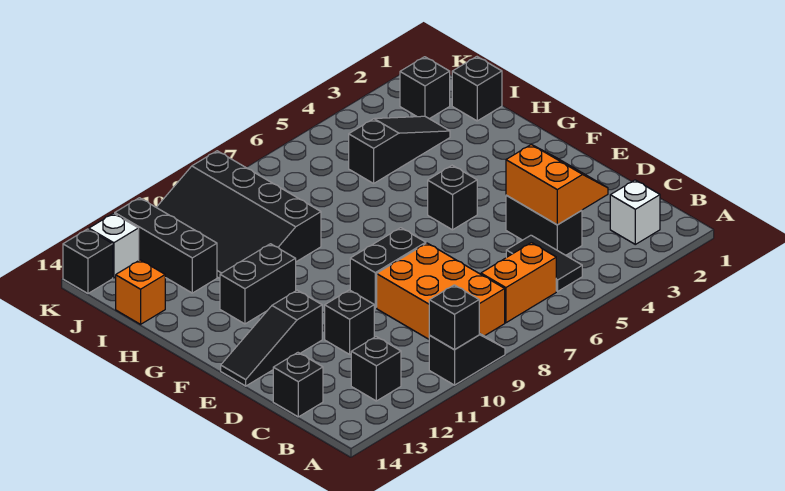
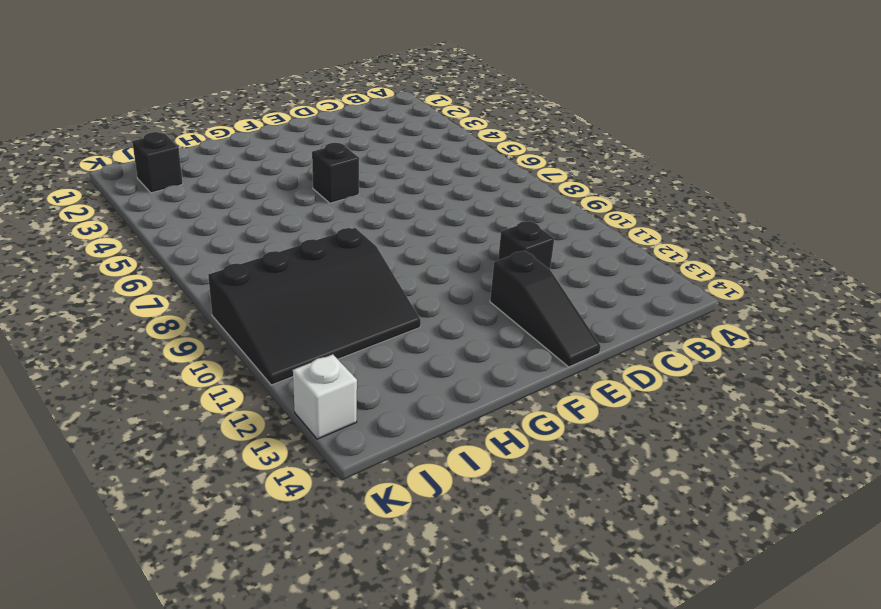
none -> black slope A9:A10 level 1 top 10
none -> white brick B2 level 1
none -> black tile B5:C5 level 1

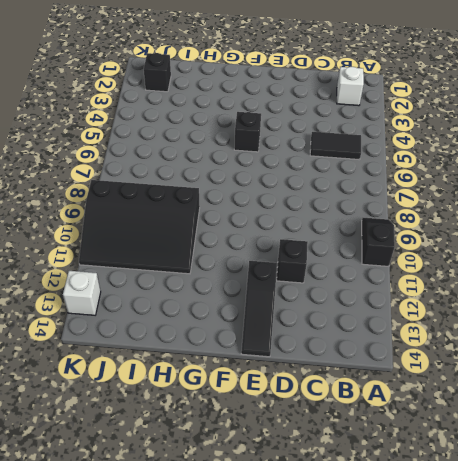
none -> orange brick B6:B7 level 1
none -> orange brick B8:D9 level 1
none -> black brick B12 level 1

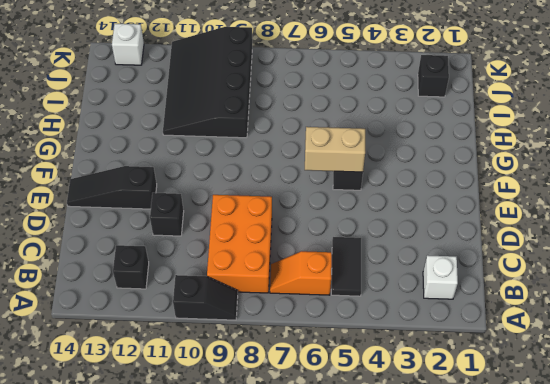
orange slope B6:B7 level 1 top 6 -> orange brick B6:B7 level 1
tan brick F5:F6 level 2 -> none
none -> black brick C4:D4 level 1
none -> black brick C14 level 1
none -> black brick E8:E9 level 1

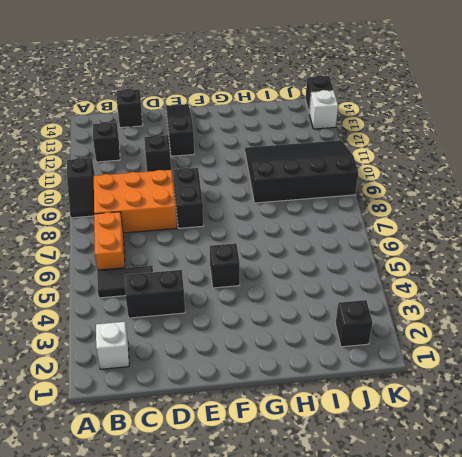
none -> black brick G11:G12 level 1
none -> black brick I1 level 1
none -> black slope I3:I5 level 1 top 5

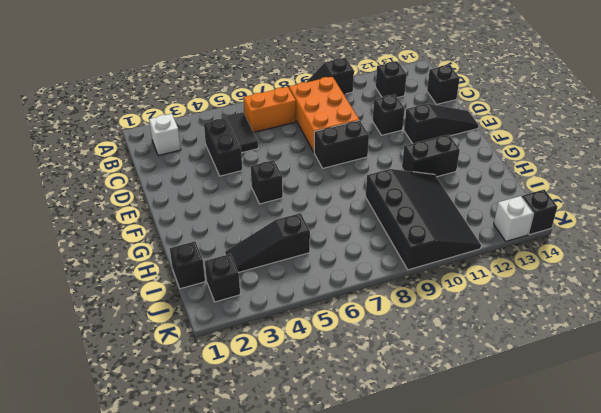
none -> black brick I12:K12 level 1
none -> orange brick I14 level 1
none -> black brick A10 level 2

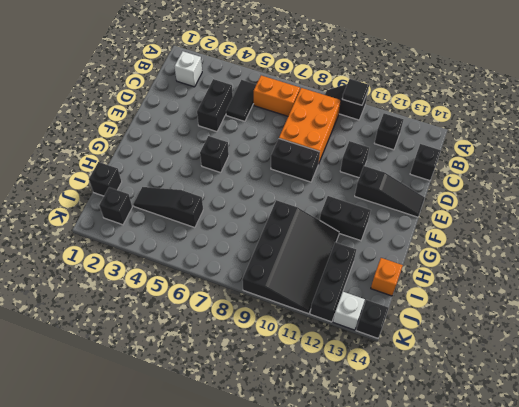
black tile A10 level 2 -> black brick A10 level 2
none -> orange slope C3:D4 level 2 top 4

